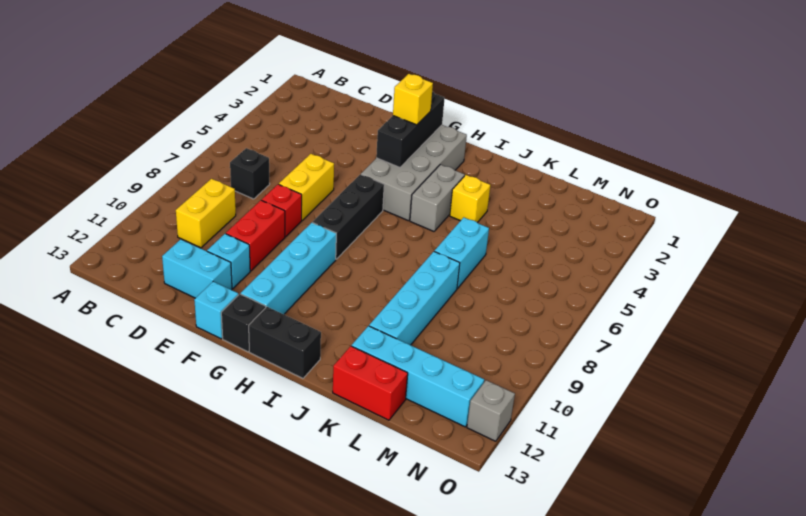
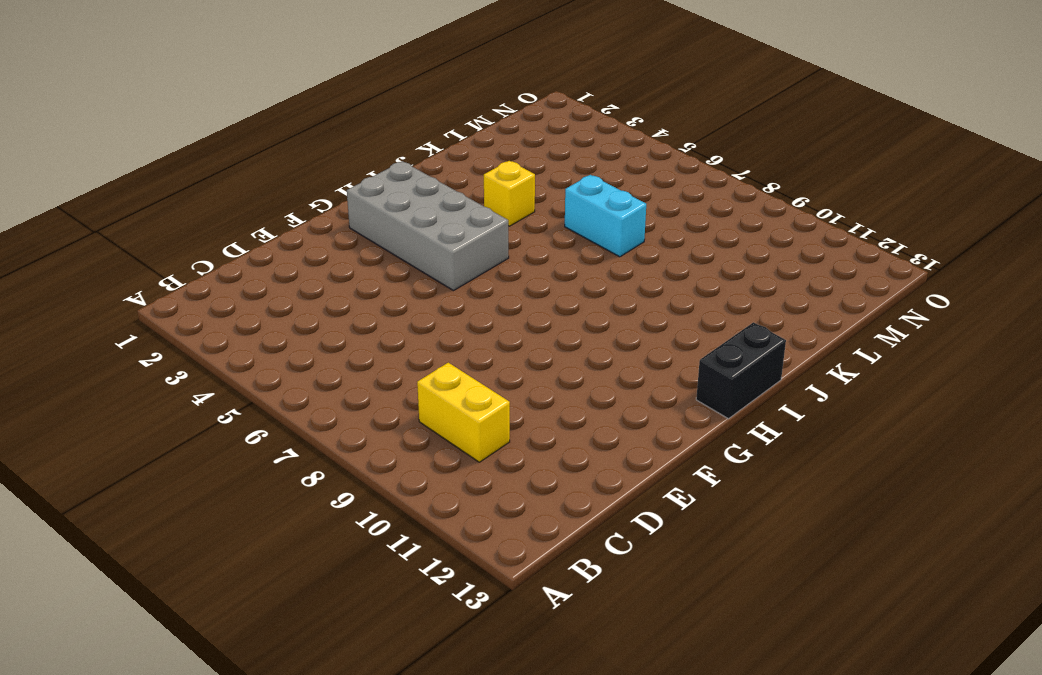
none -> black brick C7 level 1
none -> cyan brick D12:E12 level 1
none -> yellow brick E6:E7 level 1

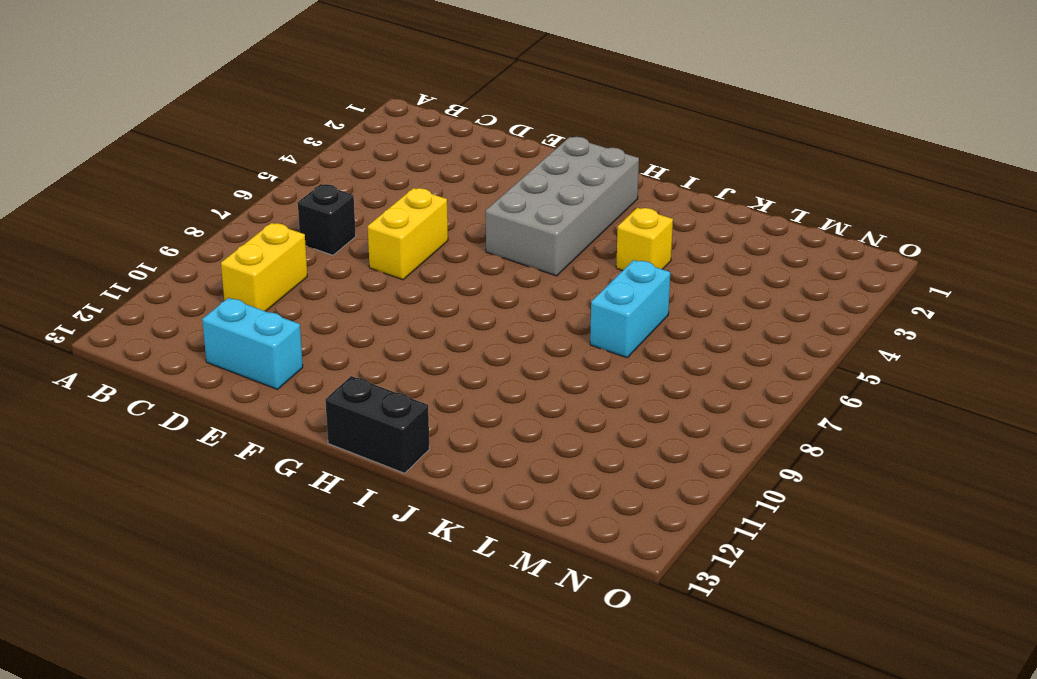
none -> red brick E8 level 1
none -> red brick E9:E10 level 1
none -> cyan brick E11 level 1

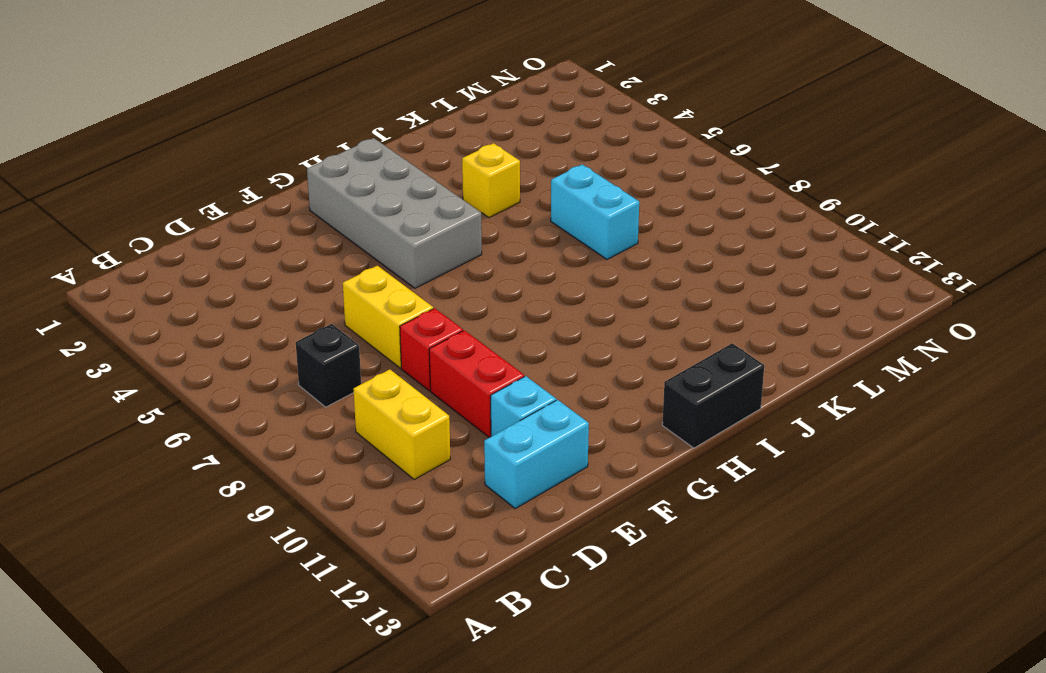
none -> cyan brick F13 level 1
none -> black brick G6:G8 level 1
none -> cyan brick G9:G12 level 1

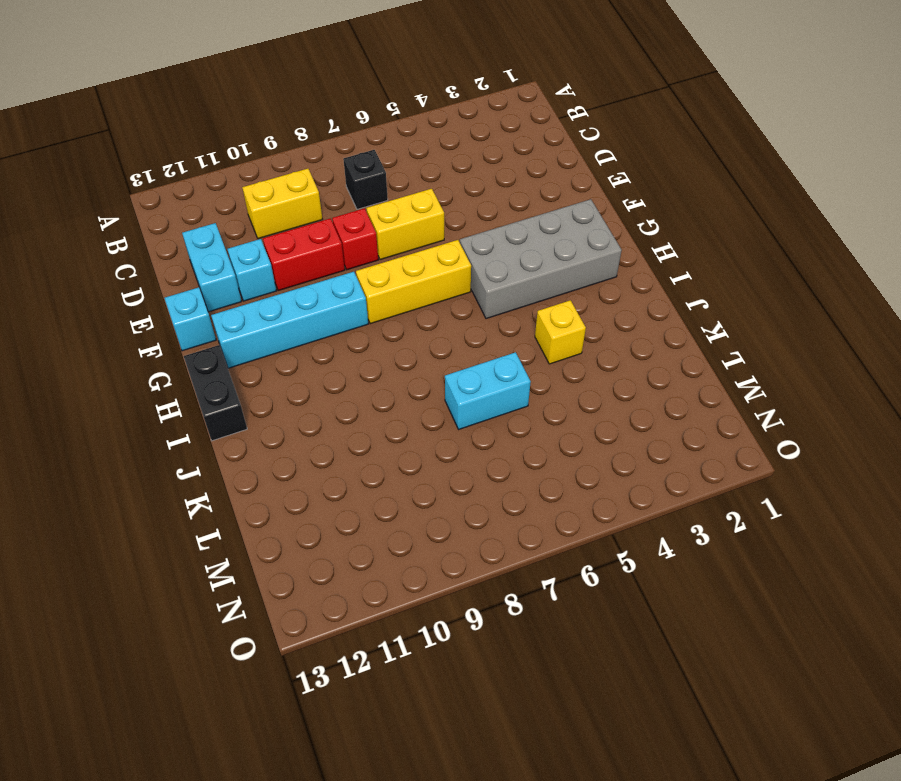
yellow brick G6:G8 level 1 -> black brick G6:G8 level 1
none -> black brick G13 level 1
none -> grey brick I4:I5 level 1
none -> cyan brick K8:K11 level 1

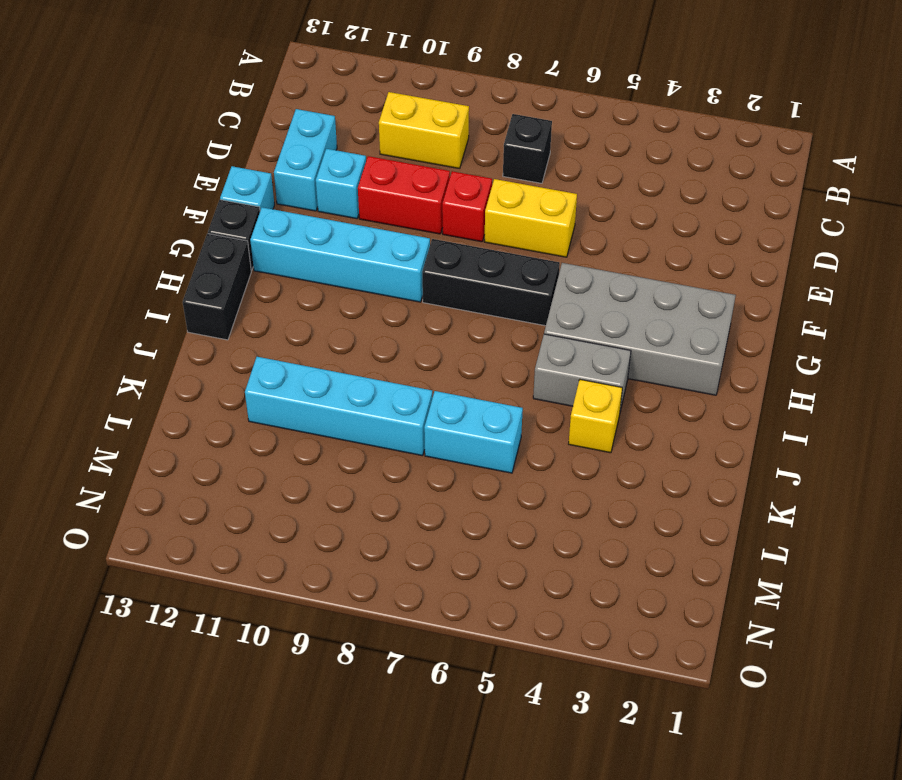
none -> cyan brick K12:N12 level 1
none -> red brick K13:L13 level 1
none -> grey brick O12 level 1

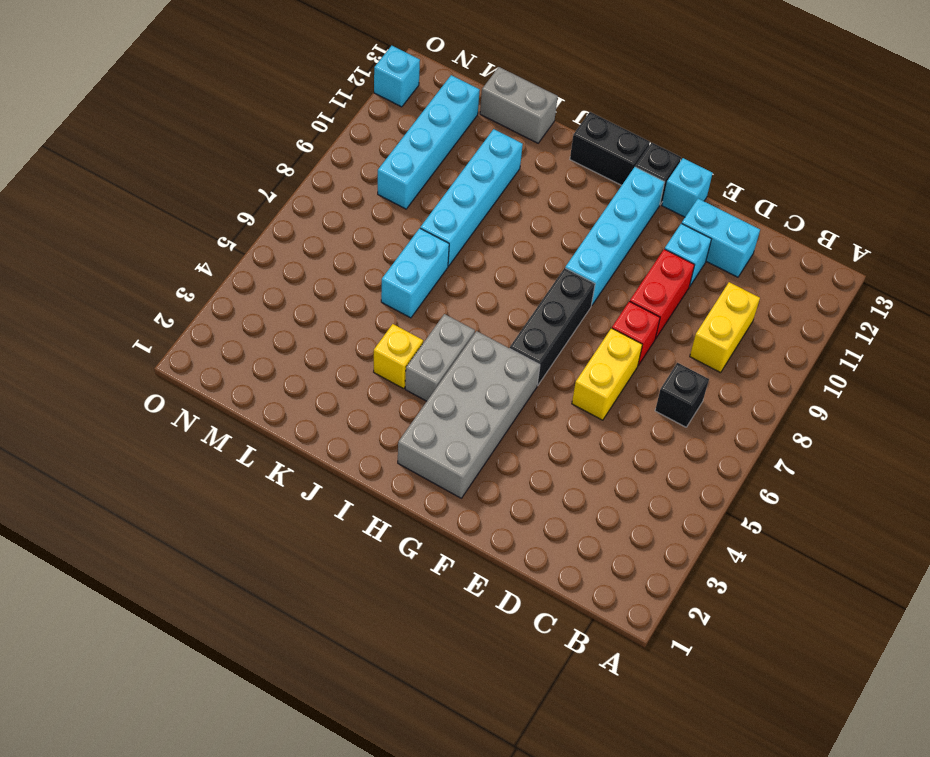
grey brick K13:L13 level 1 -> red brick K13:L13 level 1
cyan brick M9:M12 level 1 -> cyan brick K12:N12 level 1
cyan brick O12 level 1 -> grey brick O12 level 1
none -> black brick G2:G4 level 2
none -> yellow brick G3 level 3

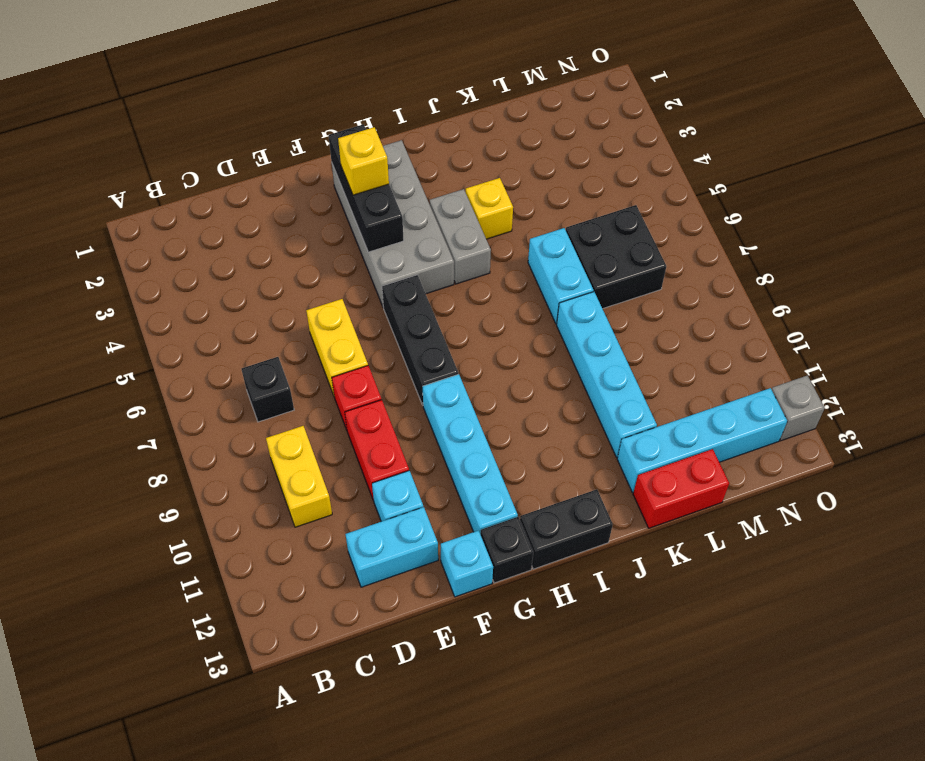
black brick L6:M7 level 1 -> none

